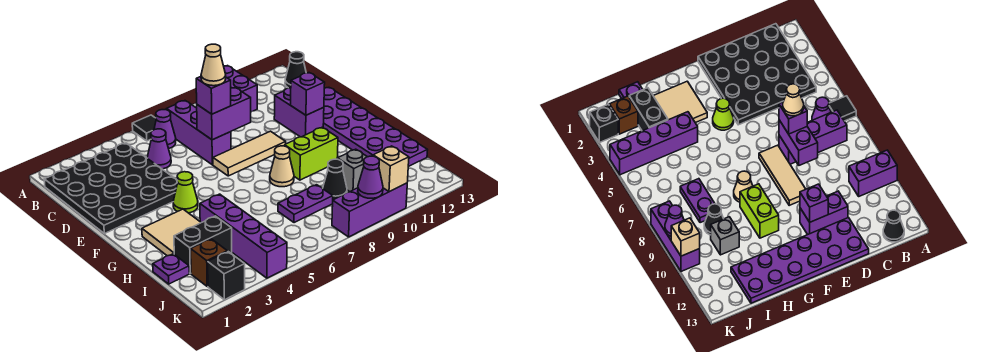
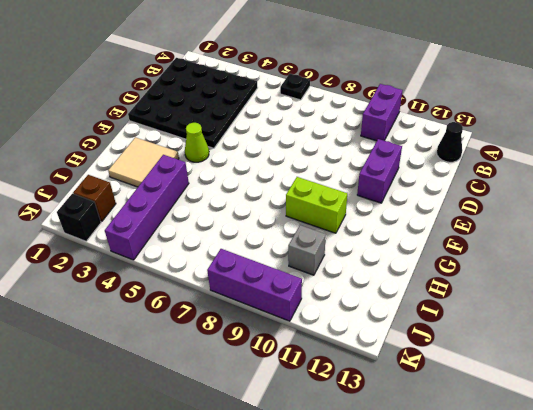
black plate A6 level 1 -> black tile A6 level 1
none -> purple cone B6 level 1
none -> purple brick B7:D7 level 1
none -> purple cone C5 level 1

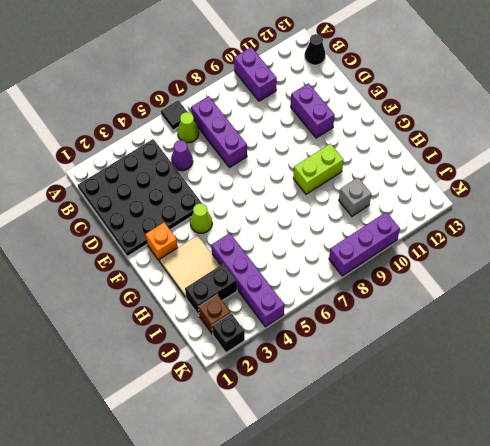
lime cone B6 level 1 -> purple cone B6 level 1
orange brick F2 level 1 -> none
none -> purple plate D12:I13 level 1
none -> tan tile E7:E9 level 1
none -> tan cone G8 level 1

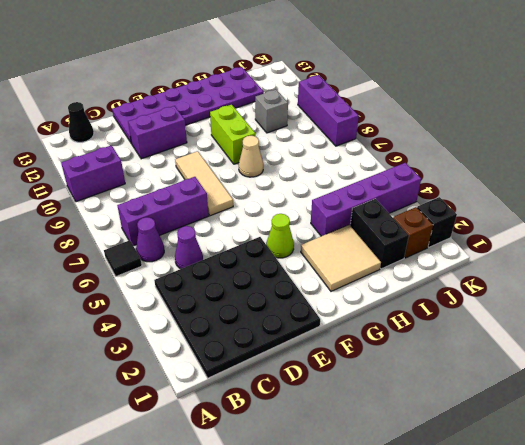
none -> purple plate I1 level 1
none -> purple plate I7:I8 level 1
none -> black cone I9 level 1

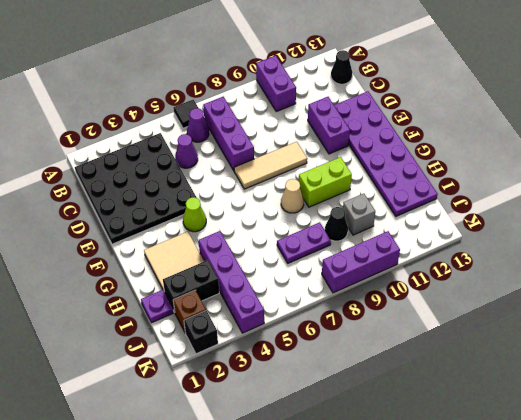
none -> purple brick D7:D8 level 2
none -> purple brick E11 level 2
none -> purple cone K9 level 2

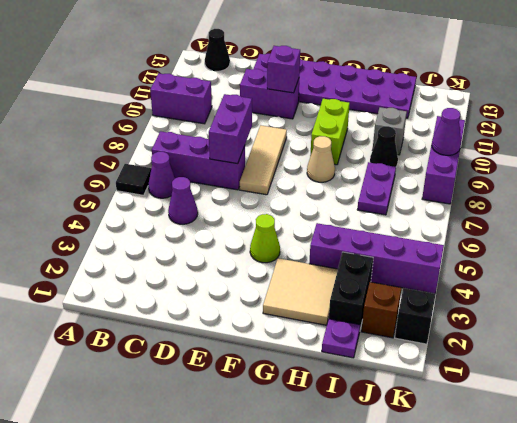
none -> black plate B1:E4 level 1
none -> tan brick K10 level 2
none -> purple brick D7 level 3

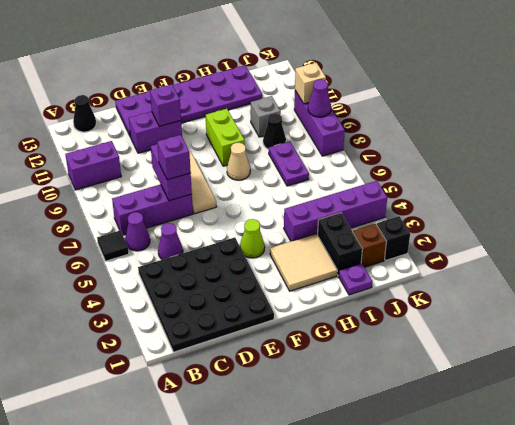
none -> tan cone D7 level 4

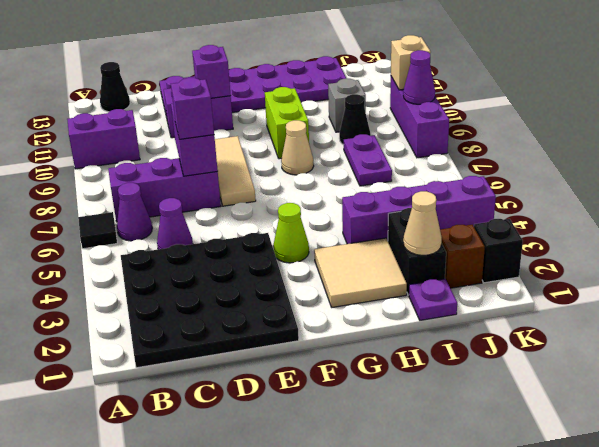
tan cone I2 level 2 -> tan cone D7 level 4

